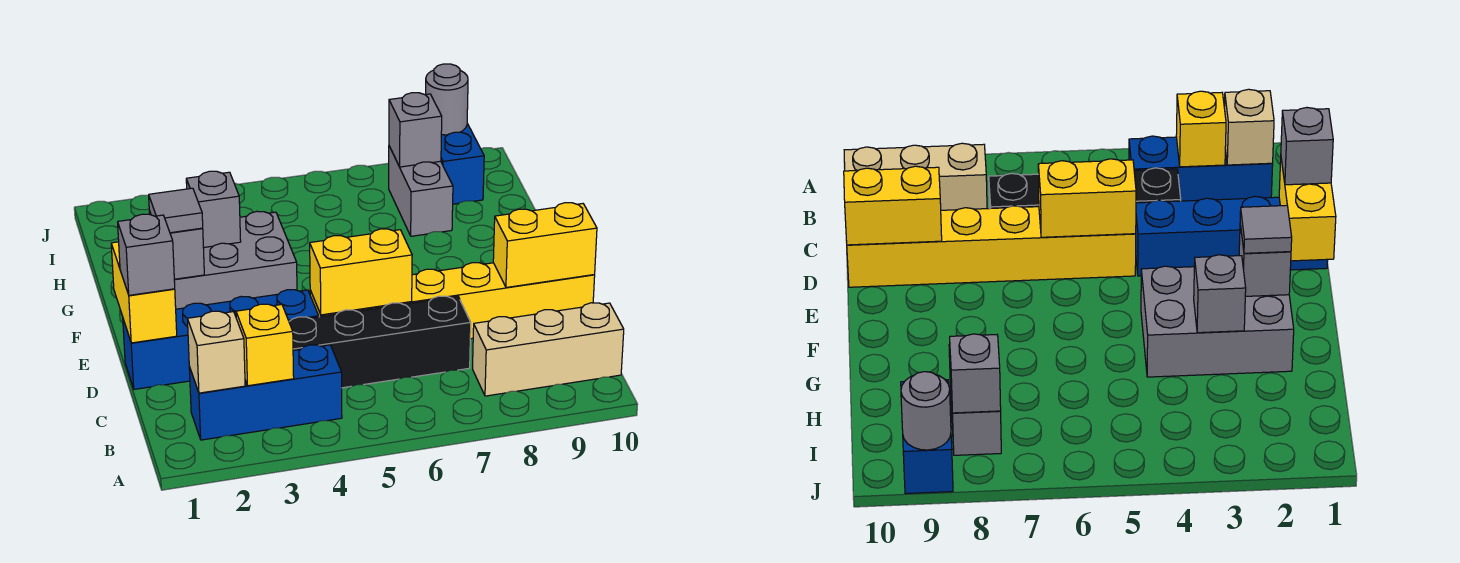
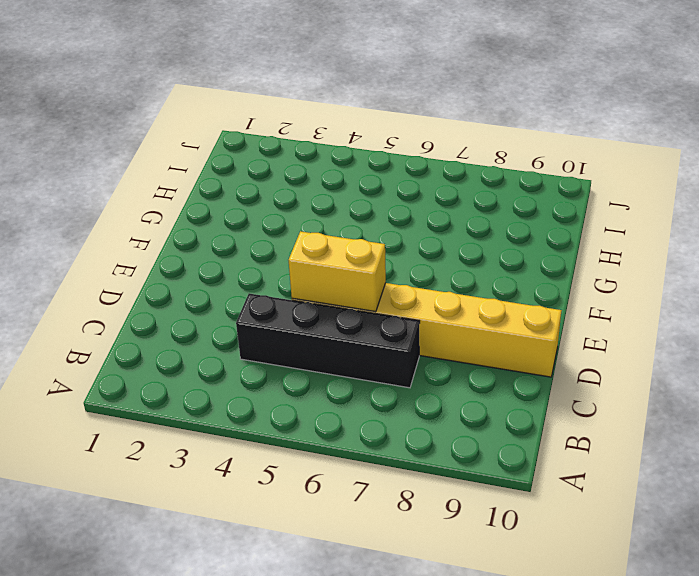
none -> blue brick B2:B4 level 1
none -> tan brick B8:B10 level 1
none -> blue brick D1:D4 level 1

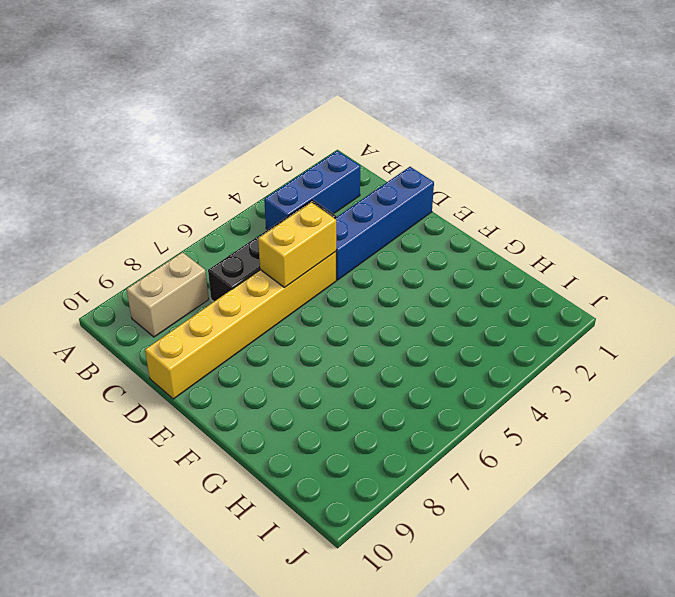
tan brick B8:B9 level 1 -> tan brick B8:B10 level 1
none -> grey brick F2:G4 level 1
none -> grey brick H8:I8 level 1
none -> blue brick I9:J9 level 1

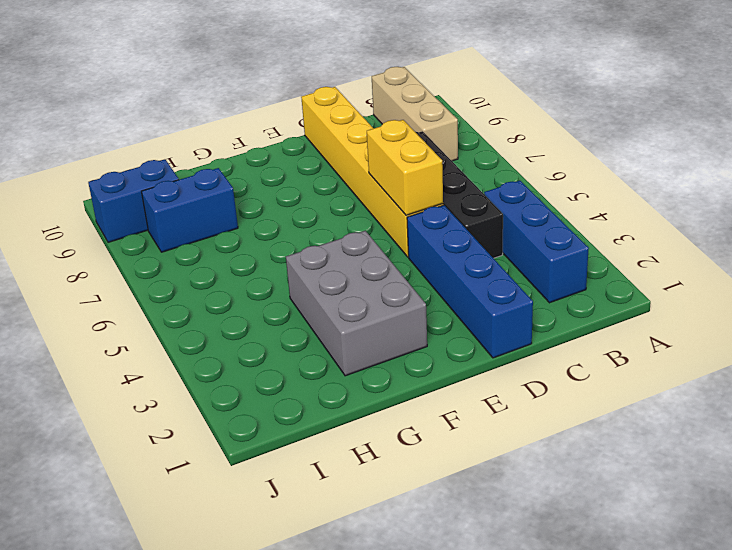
blue brick H8:I8 level 1 -> grey brick H8:I8 level 1
none -> tan brick B2 level 2
none -> yellow brick B3 level 2
none -> yellow brick D1:E1 level 2

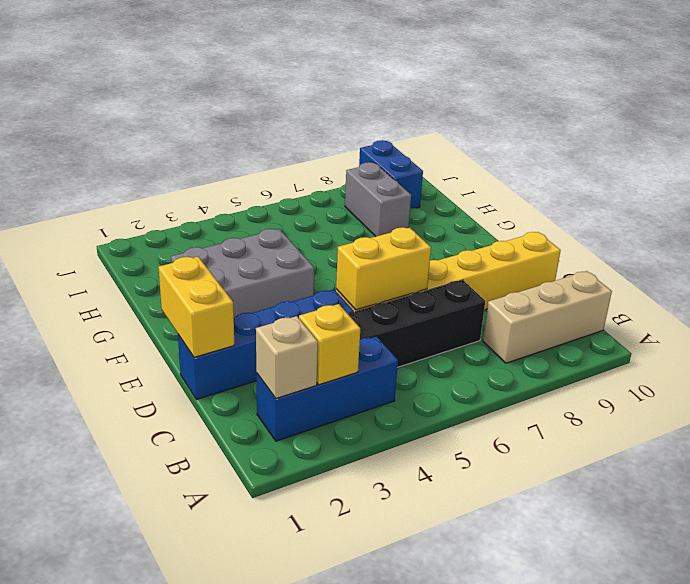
none -> yellow brick D9:D10 level 2
none -> grey brick F2 level 2
none -> grey brick G3 level 2

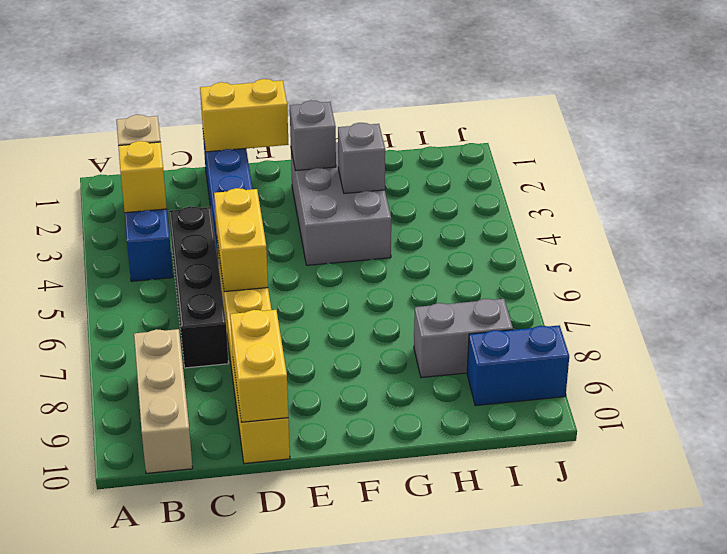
none -> grey brick I8 level 2
none -> grey round brick J9 level 2
none -> grey brick D1 level 3

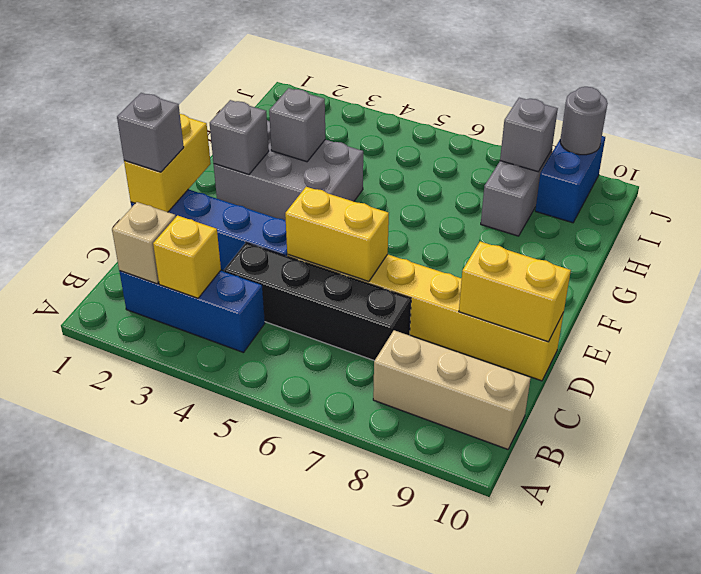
none -> grey tile F2 level 3

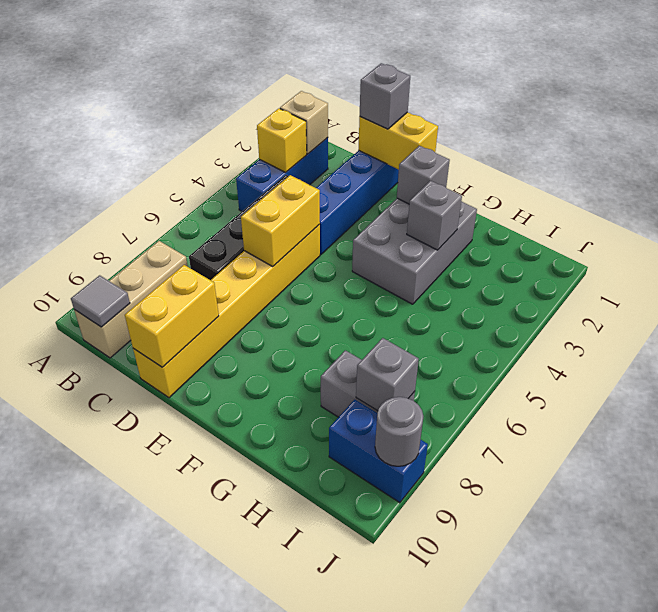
grey tile B10 level 2 -> grey tile F2 level 3

